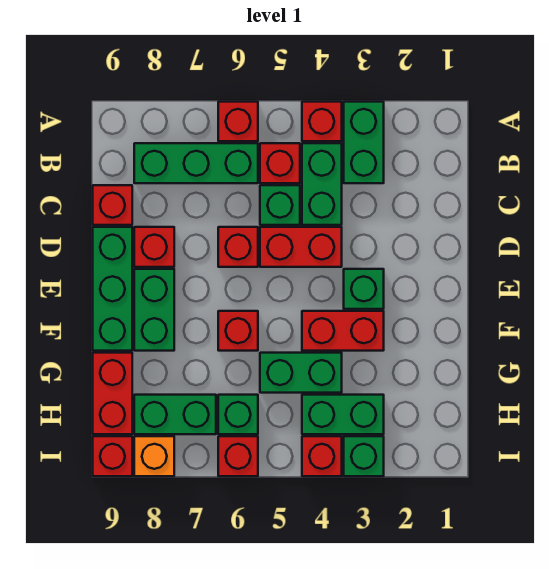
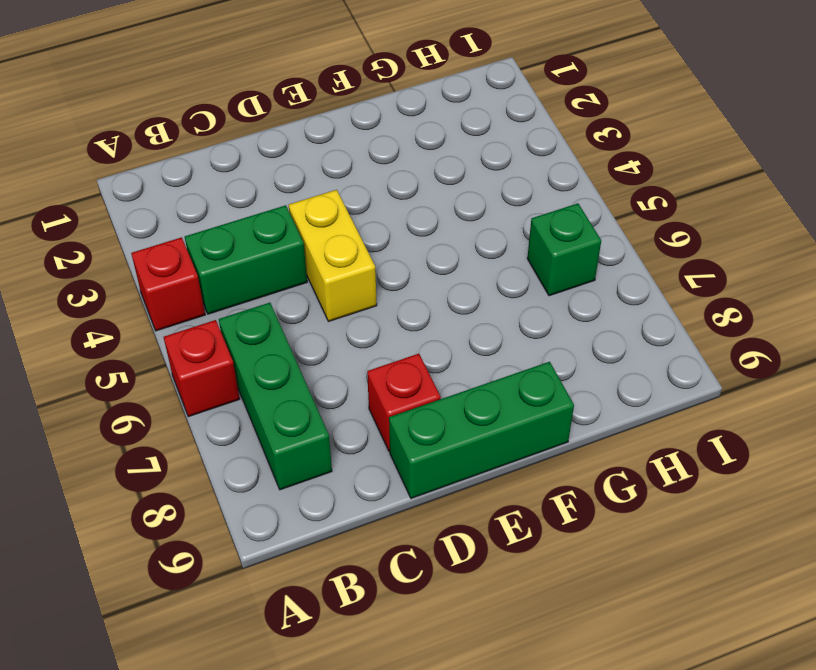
yellow brick D4:D5 level 1 -> red brick D4:D5 level 1
none -> green brick A3:B3 level 1
none -> red brick B5 level 1
none -> green brick C5 level 1

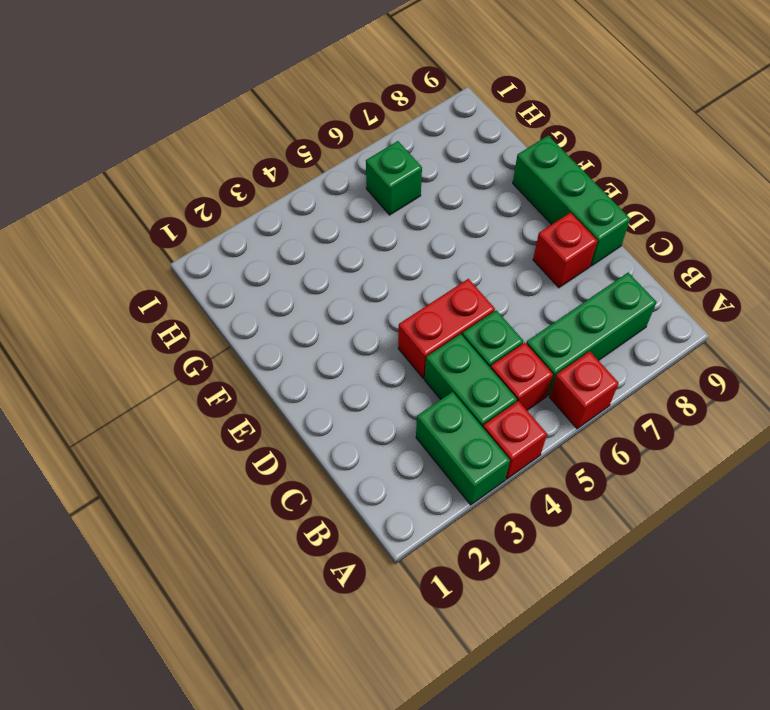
none -> red brick C9 level 1
none -> red brick D6 level 1
none -> green brick E3 level 1

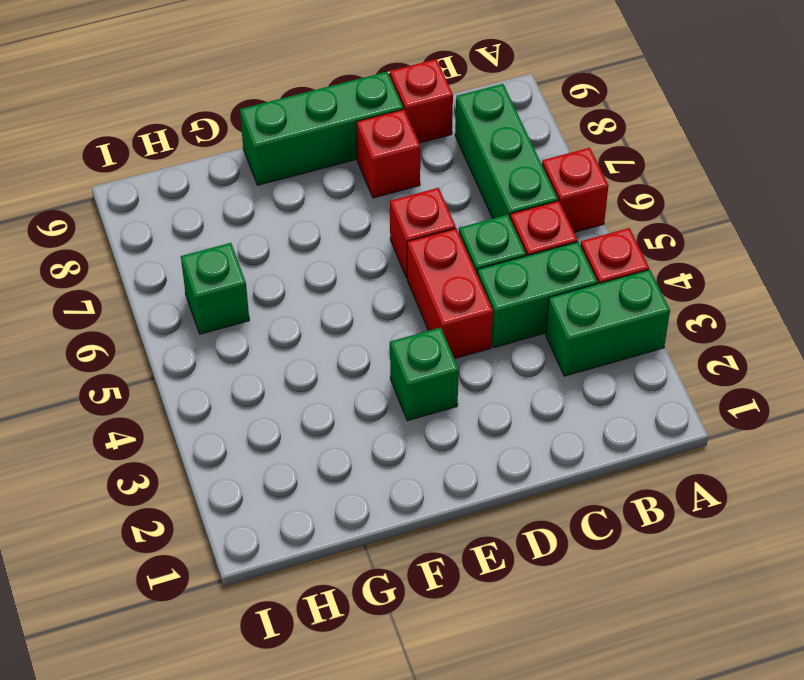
none -> green brick E8:F8 level 1
none -> red brick F3:F4 level 1
none -> red brick F6 level 1

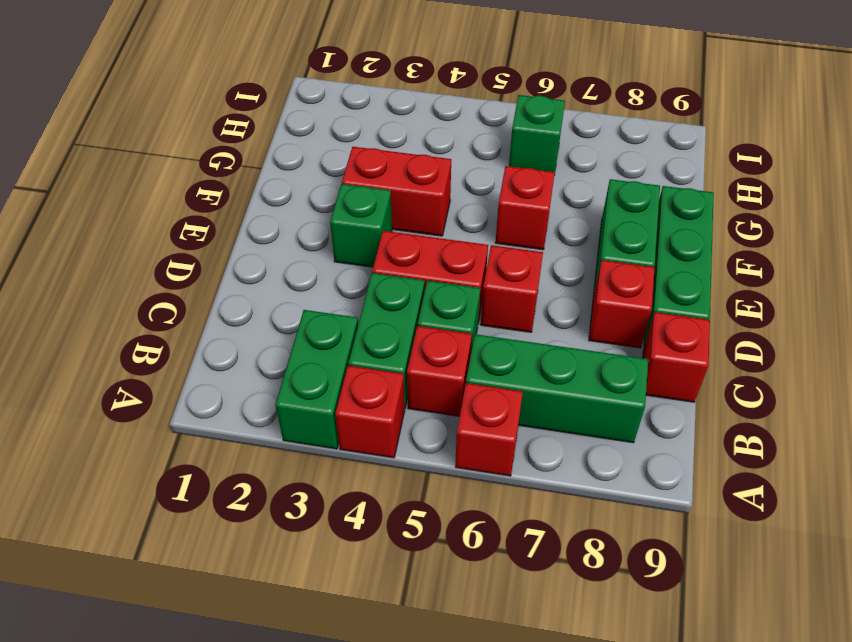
none -> green brick G4:G5 level 1
none -> red brick G9:H9 level 1
none -> green brick H3:H4 level 1

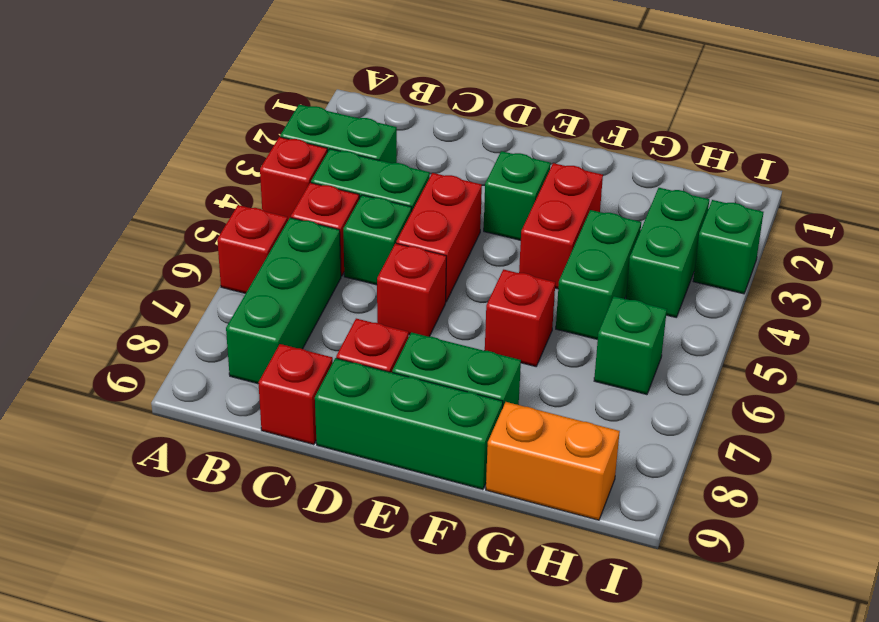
orange brick G9:H9 level 1 -> red brick G9:H9 level 1
none -> green brick H7:H8 level 1
none -> red brick I4 level 1
none -> red brick I6 level 1

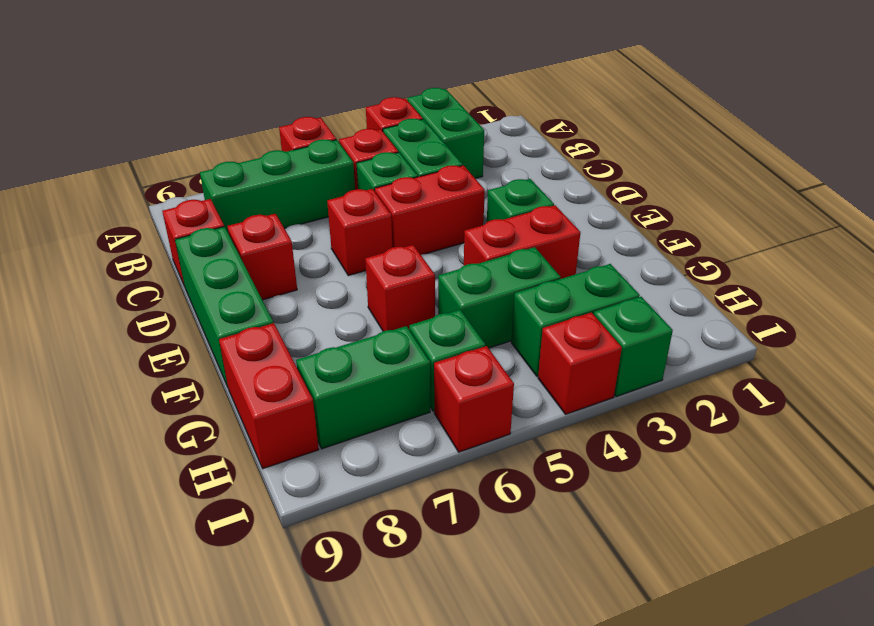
none -> green brick E8:F8 level 1
none -> orange brick I8 level 1
none -> red brick I9 level 1

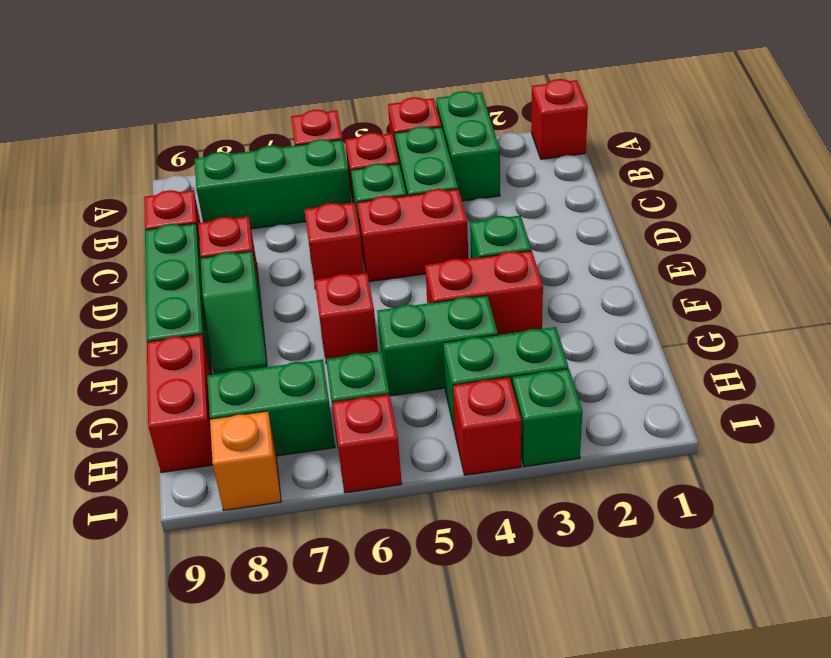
red brick A1 level 1 -> red brick I9 level 1
green slope E8:F8 level 1 top E -> green brick E8:F8 level 1

